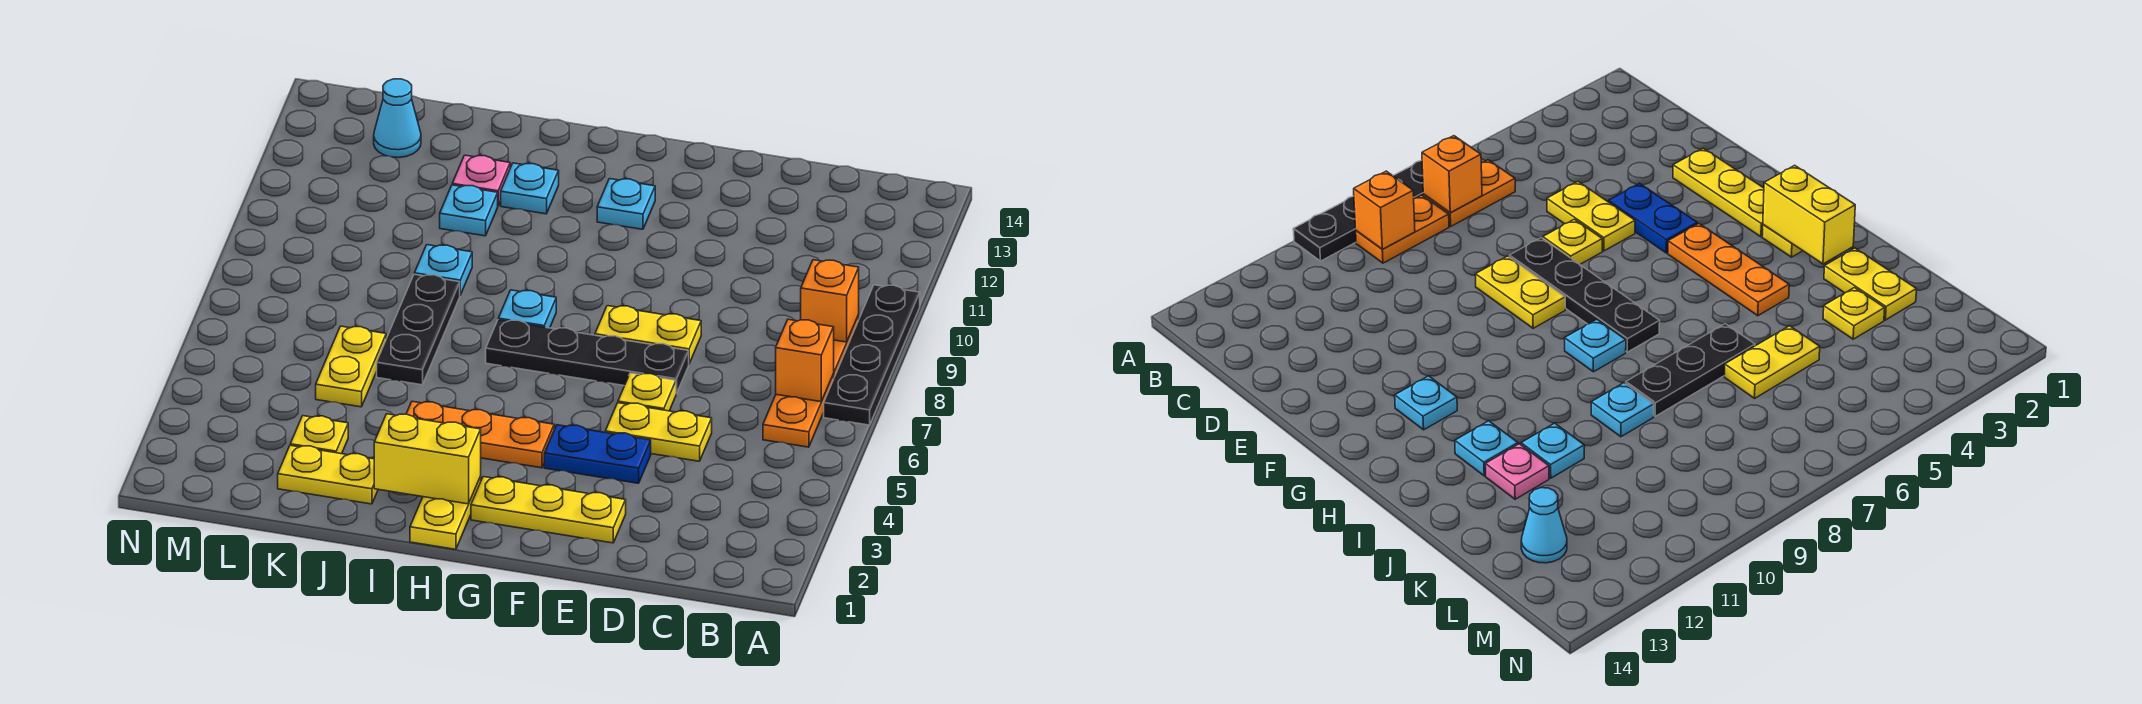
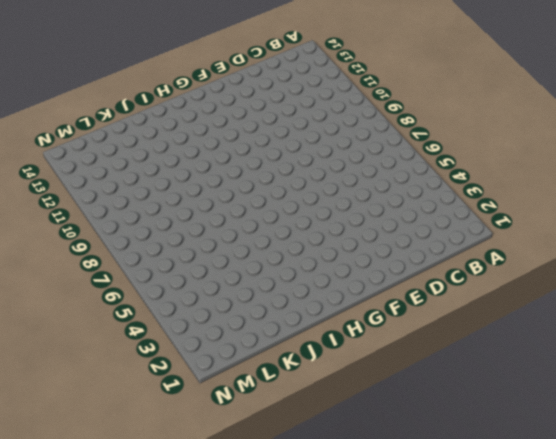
none -> black plate A7:A10 level 1
none -> orange plate B6:B7 level 1
none -> orange plate B8:B9 level 1

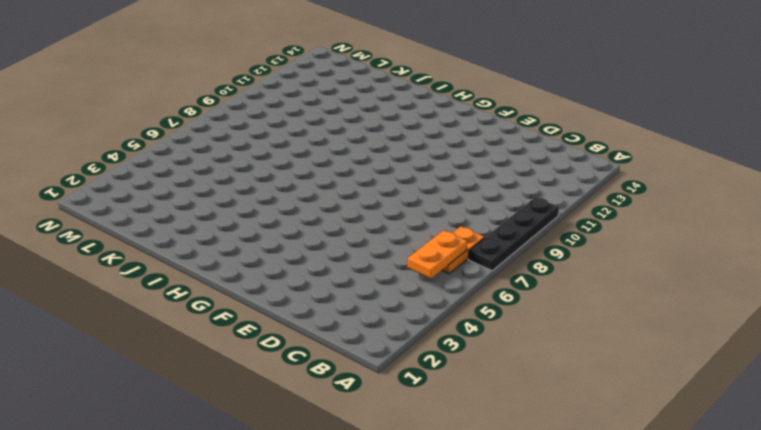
orange plate B5:B6 level 2 -> orange plate B8:B9 level 1
none -> yellow plate D5:E5 level 1
none -> yellow plate E2:G2 level 1
none -> blue plate E4:F4 level 1

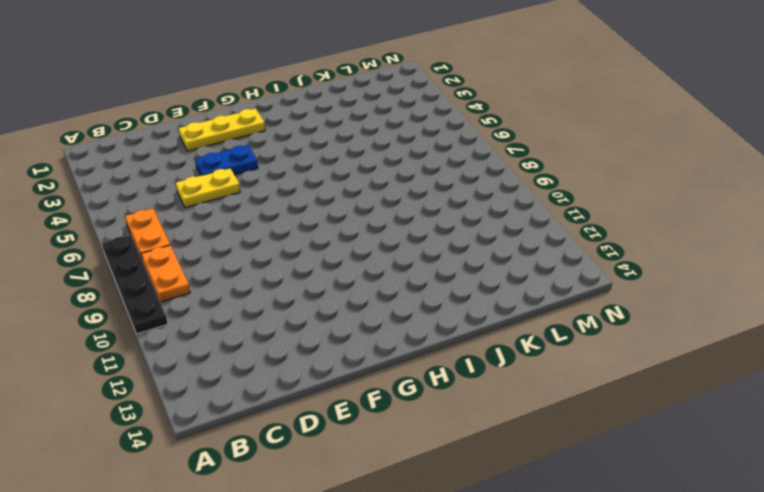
none -> yellow plate E6 level 1
none -> black plate E7:H7 level 1
none -> yellow plate E8:F8 level 1

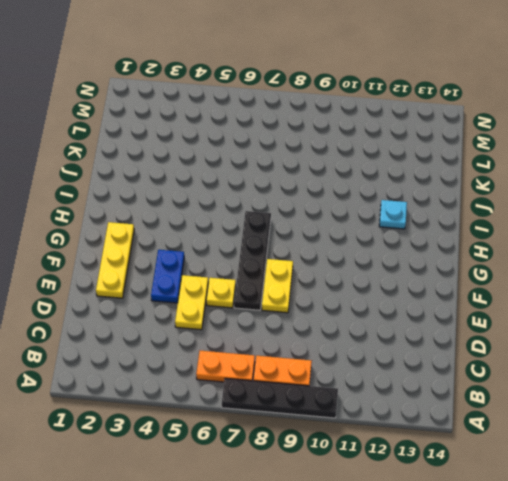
none -> orange plate G4:I4 level 1
none -> cyan plate G12 level 1
none -> yellow plate H1:H2 level 1

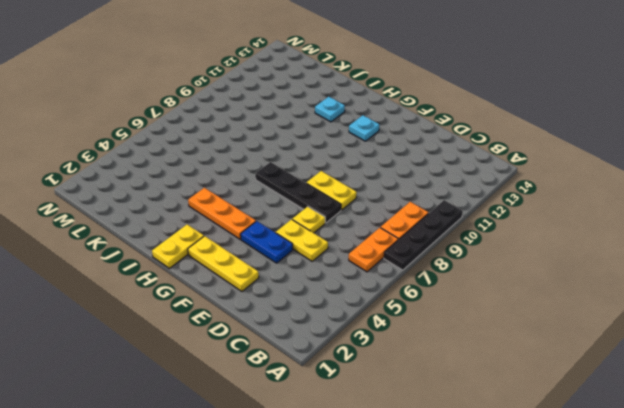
none -> cyan plate H8 level 1
none -> yellow plate J2:K2 level 1
none -> black plate J6:J8 level 1

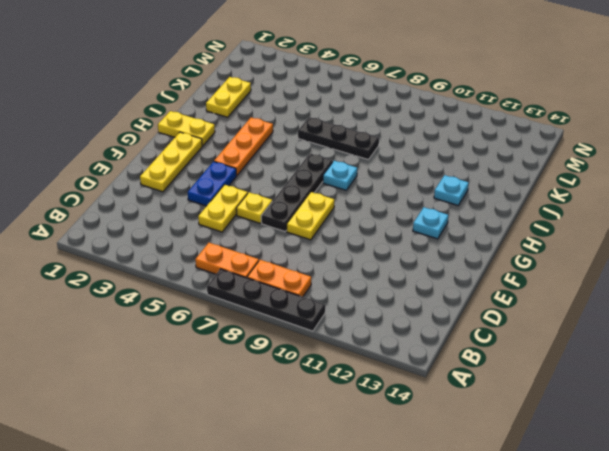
none -> cyan plate J9 level 1
none -> cyan plate J11 level 1
none -> pink plate J12 level 1

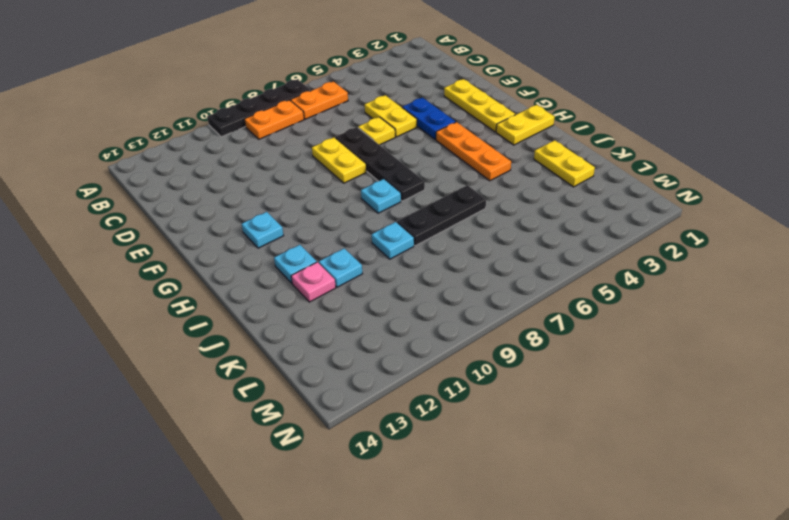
none -> yellow plate K3 level 1
none -> yellow plate K5:K6 level 1
none -> cyan cone L13 level 1

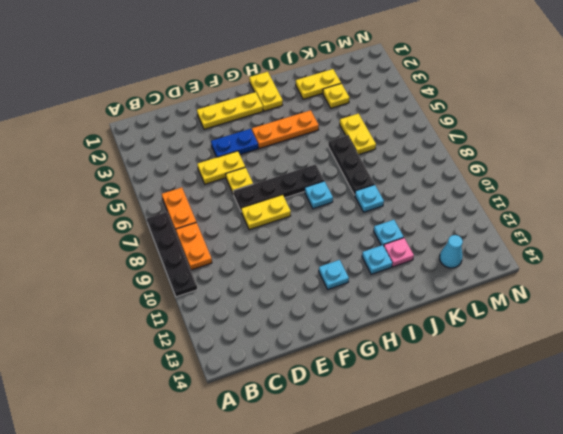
none -> orange brick B7 level 2
none -> orange brick B9 level 2
none -> yellow brick H2:I2 level 2

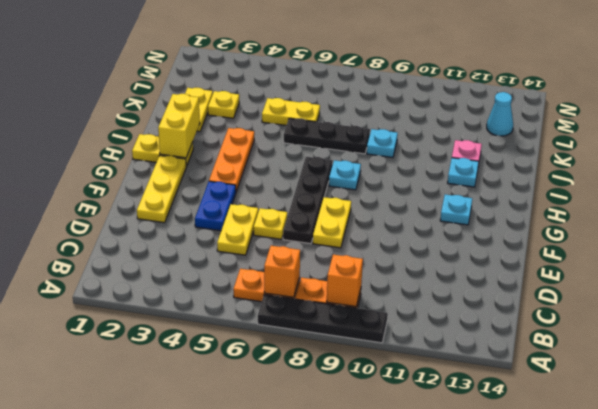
none -> cyan plate J11 level 1

